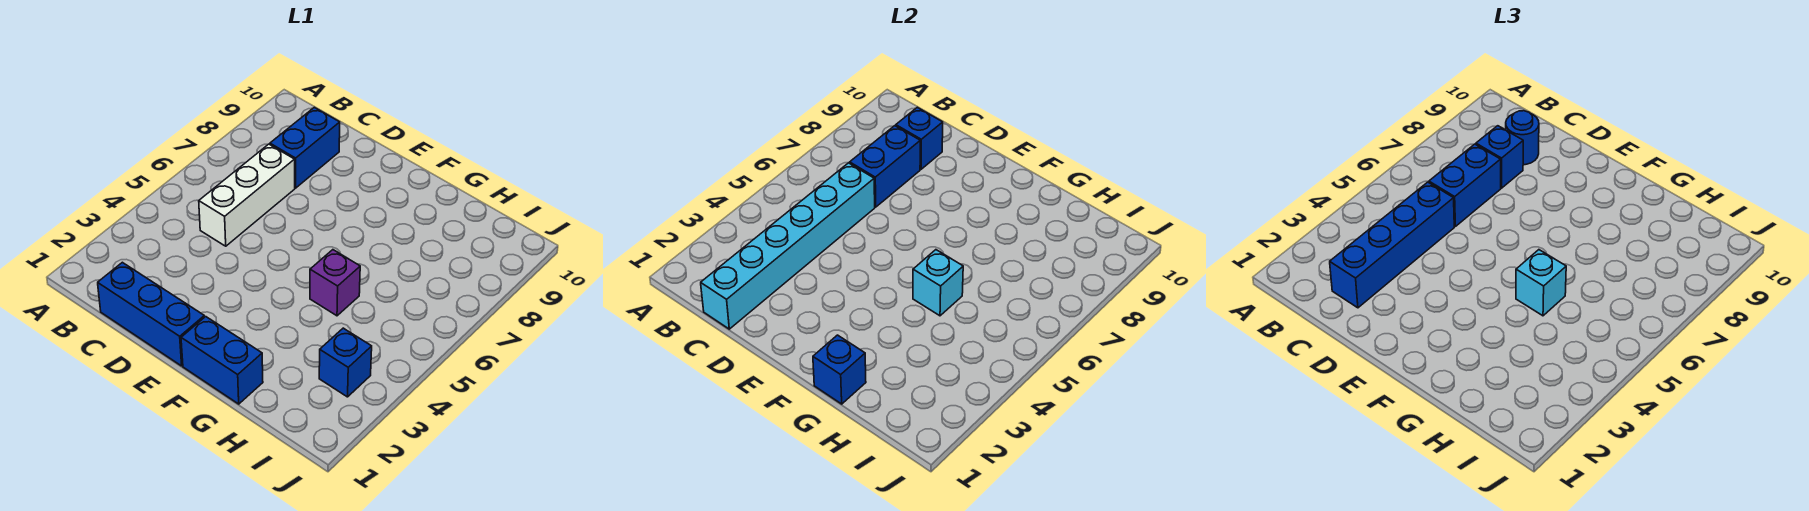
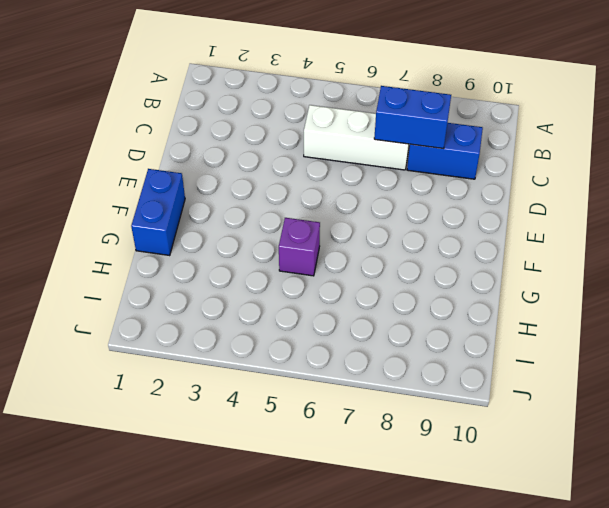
none -> blue brick C1:E1 level 1
none -> blue brick I3 level 1
none -> cyan brick C1:C6 level 2

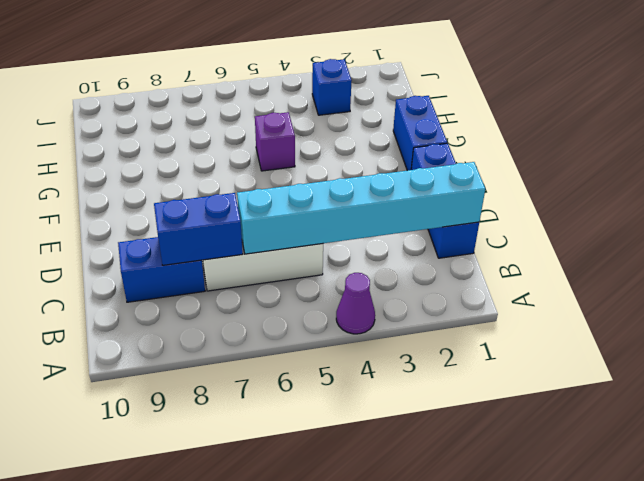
purple cone A4 level 1 -> none
none -> blue brick C9 level 2
none -> blue brick G1 level 2
none -> cyan brick G5 level 2

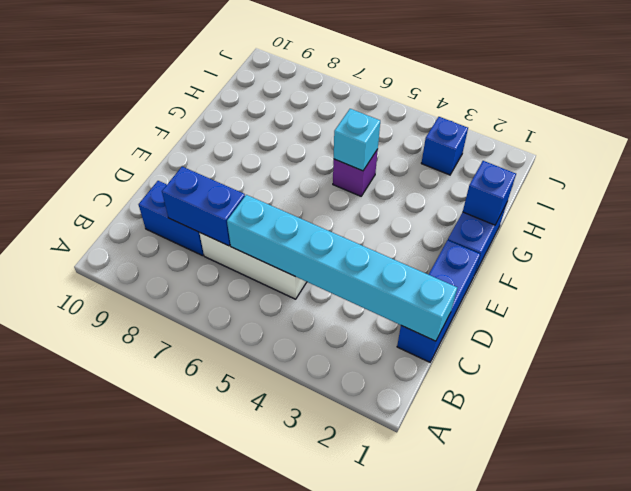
none -> blue brick C9 level 2
none -> blue brick C2:C5 level 3
none -> blue brick C6:C7 level 3

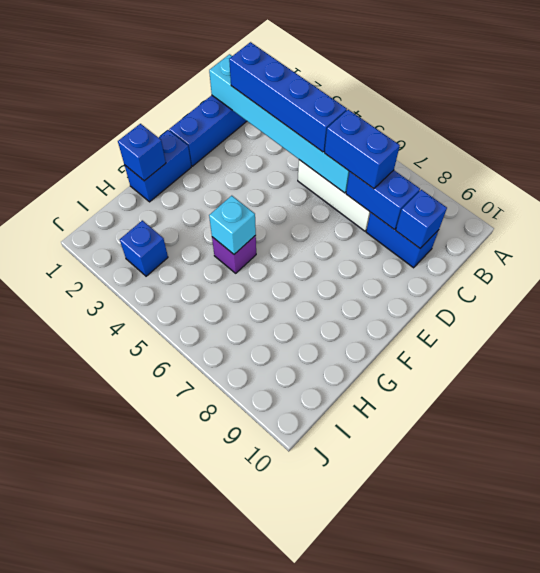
none -> blue brick C8 level 3
none -> blue round brick C9 level 3
none -> cyan brick G5 level 3

